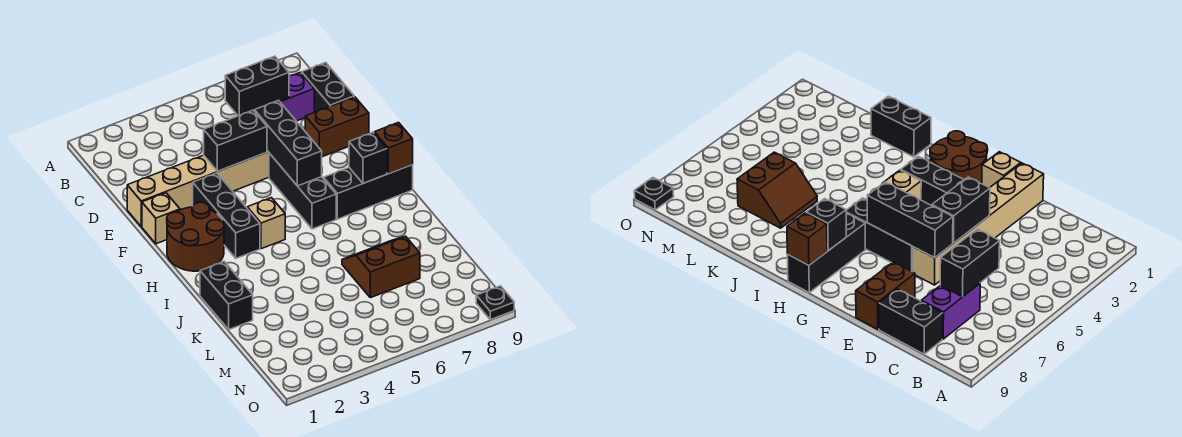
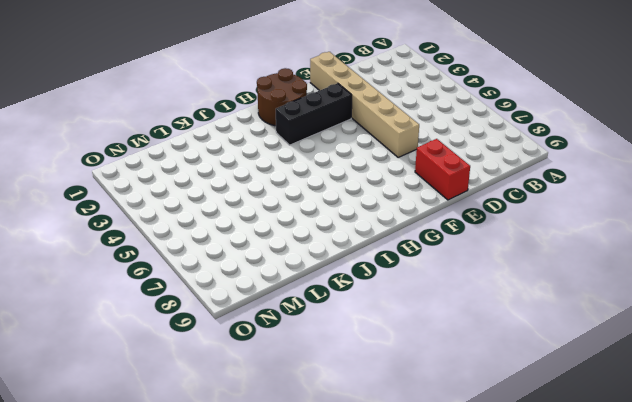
red brick E8:E9 level 1 -> brown brick E8:E9 level 1
none -> purple brick C7:C8 level 1
none -> black brick C9:D9 level 1
none -> tan brick F1 level 1

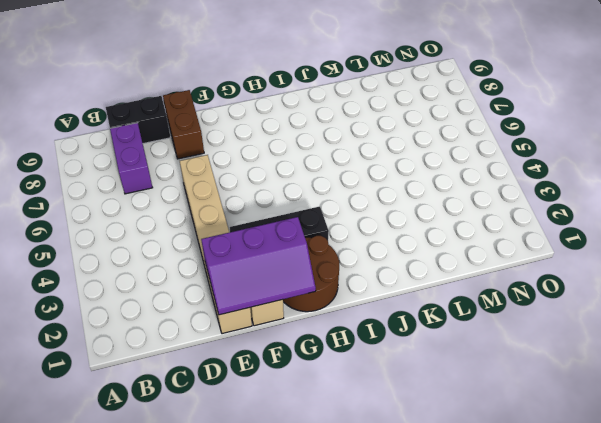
purple slope E1:G2 level 2 top 2 -> none
none -> black brick F6:H6 level 1
none -> tan brick H4 level 1
none -> black brick H7:H9 level 1

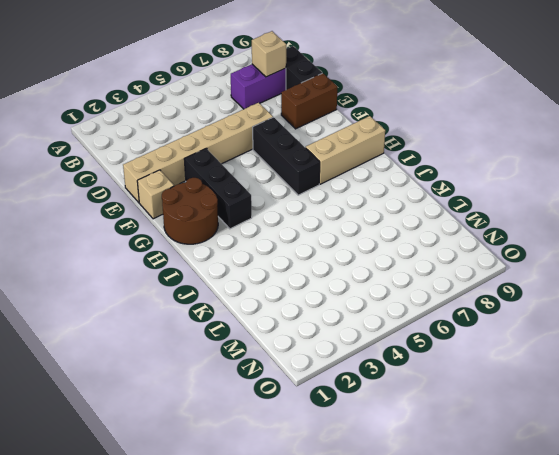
tan brick C8 level 2 -> tan brick H4 level 1
tan brick H7:H9 level 1 -> black brick H7:H9 level 1
none -> black brick J1:K1 level 1
none -> brown slope K6:L7 level 1 top L
none -> black plate O9 level 1

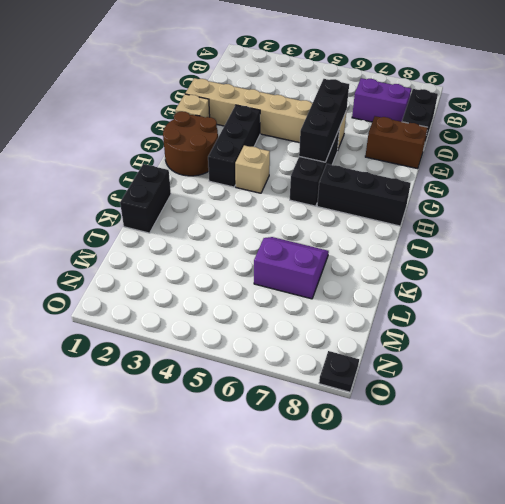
purple slope K6:L7 level 1 top L -> brown slope K6:L7 level 1 top L
none -> black brick C6:C7 level 2
none -> black brick E4:E5 level 2
none -> black brick H8 level 2

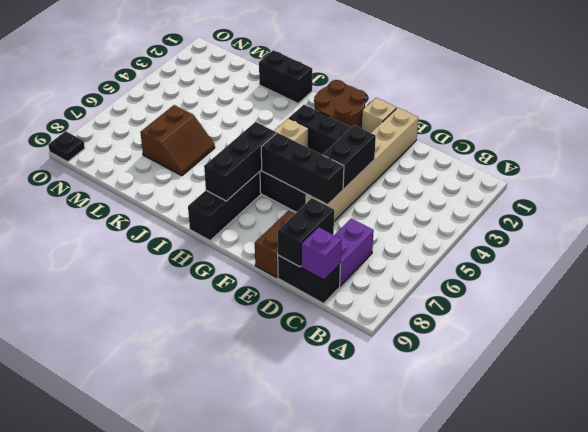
purple brick C9 level 2 -> none
black brick D8:D9 level 2 -> black brick C6:C7 level 2
black brick H6:H8 level 2 -> black brick H8 level 2
none -> brown brick H9 level 2

